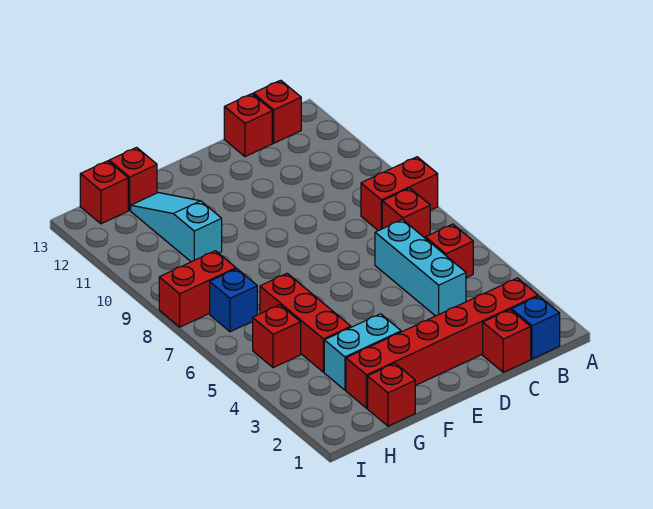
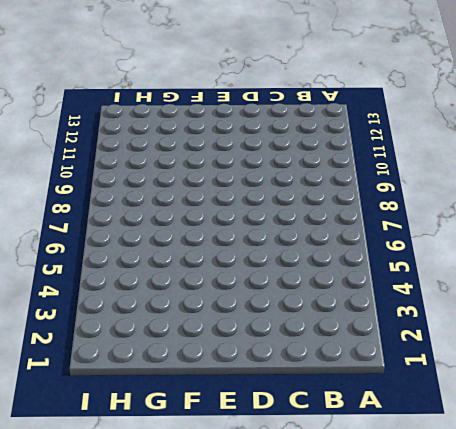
none -> red brick A8:B8 level 1
none -> blue brick B1 level 1
none -> red brick B2:G2 level 1

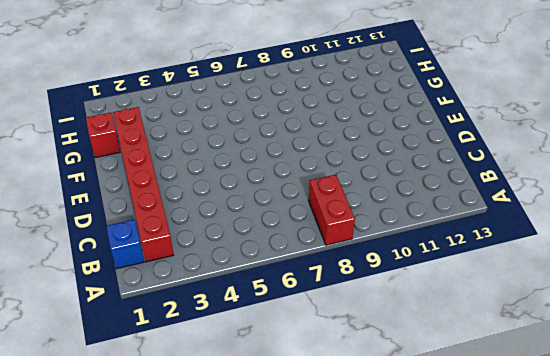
none -> red brick B5 level 1
none -> red brick B7 level 1
none -> red brick B13 level 1

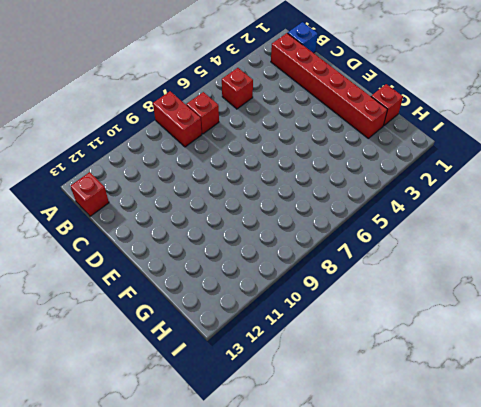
none -> red brick C1 level 1
none -> cyan brick C4:C6 level 1
none -> red brick C13 level 1

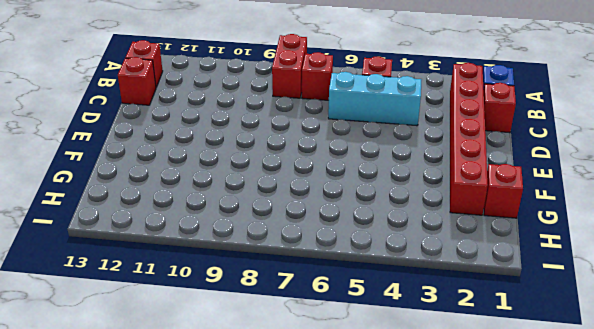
none -> cyan brick F3:G3 level 1
none -> red brick G4:G6 level 1
none -> cyan slope G10:G12 level 1 top 10

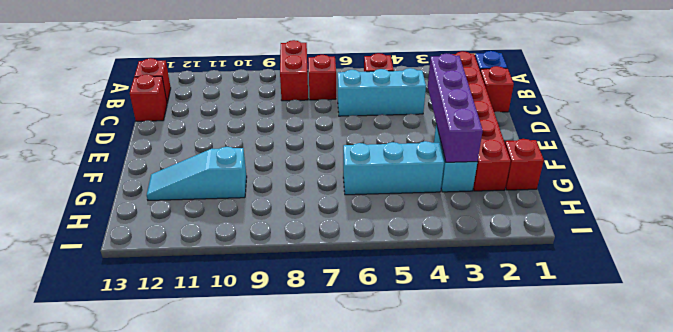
purple brick D3:G3 level 2 -> none
cyan brick G4:G6 level 1 -> red brick G4:G6 level 1
none -> red brick G13 level 1
none -> red brick H5 level 1
none -> blue brick H7 level 1

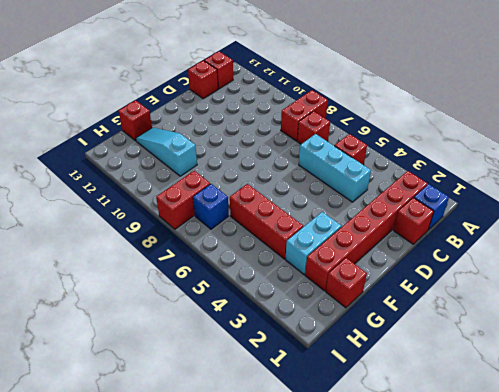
none -> red brick H5 level 1
none -> red brick H13 level 1

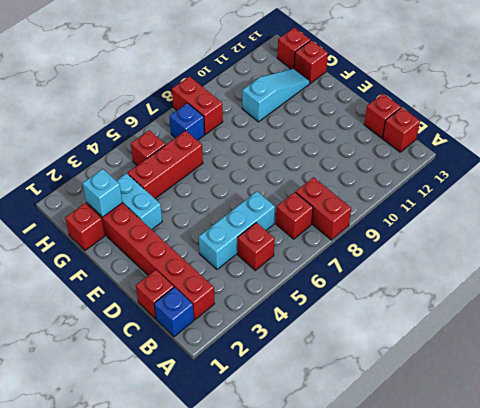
cyan brick G2 level 2 -> none

